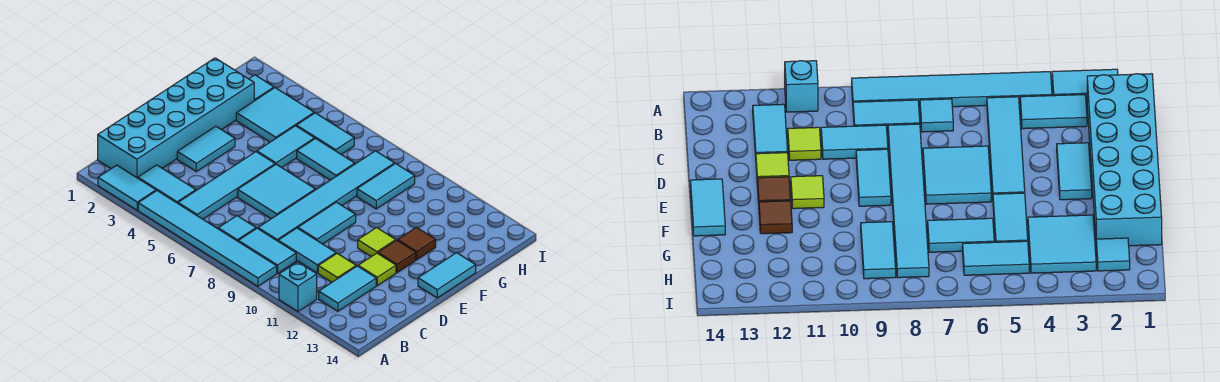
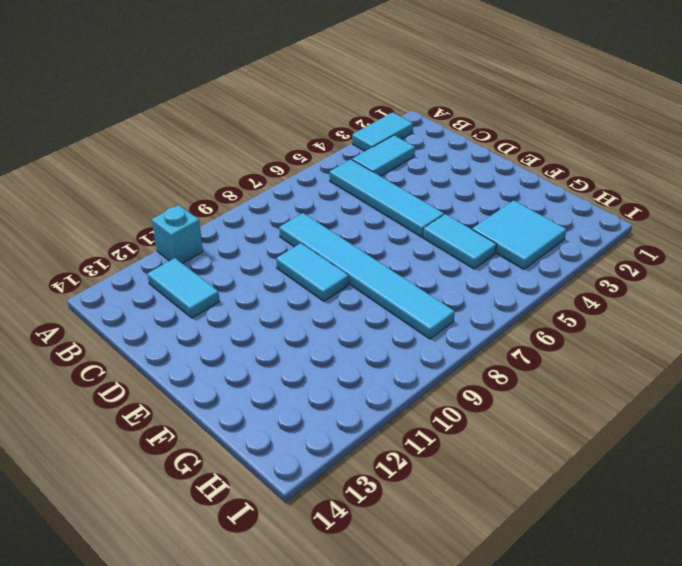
none -> cyan tile A4:A9 level 1
none -> cyan brick B1:G2 level 1
none -> cyan tile B7 level 1

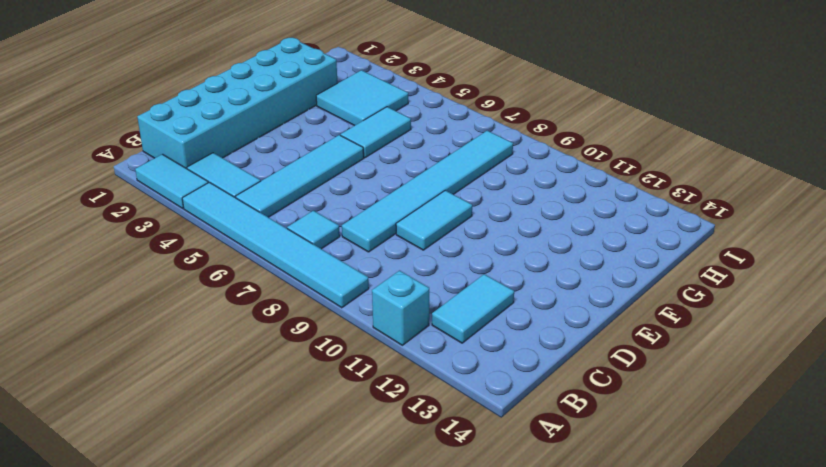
none -> cyan tile B8:B9 level 1
none -> cyan tile C9:C10 level 1
none -> lime tile C11 level 1

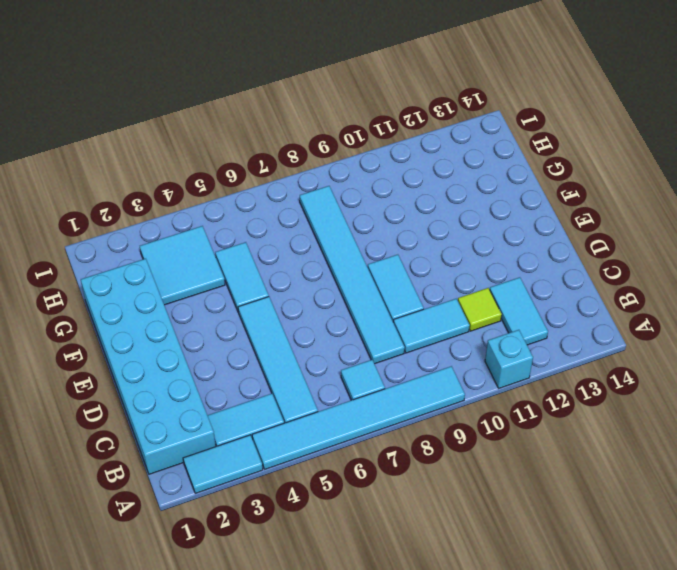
none -> cyan tile B8:B9 level 1
none -> cyan tile D3:E3 level 1
none -> cyan tile D6:E7 level 1

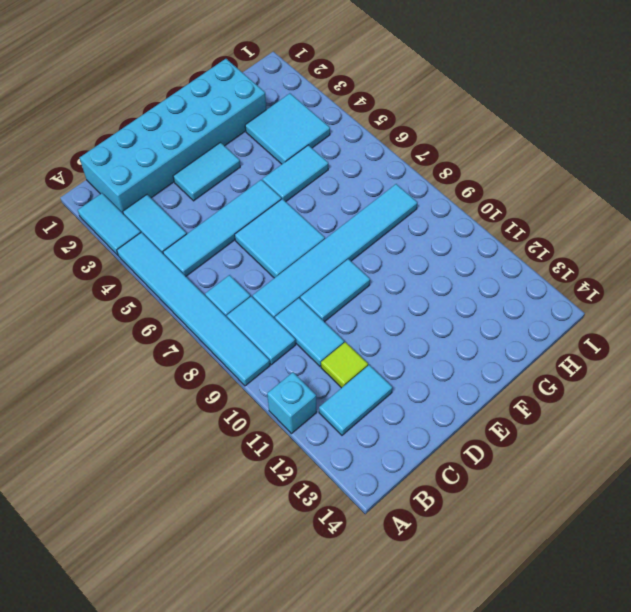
none -> lime tile D12 level 1
none -> lime tile E11 level 1
none -> brown tile E12 level 1

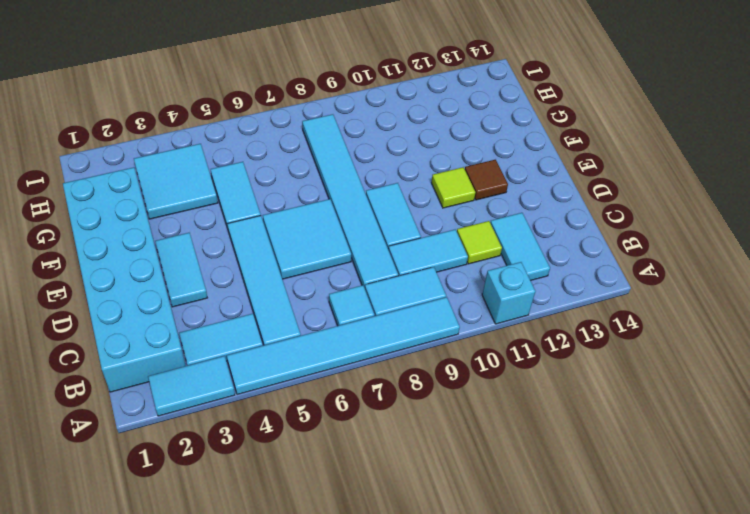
none -> lime tile D12 level 1
none -> cyan tile E14:F14 level 1
none -> brown tile F12 level 1

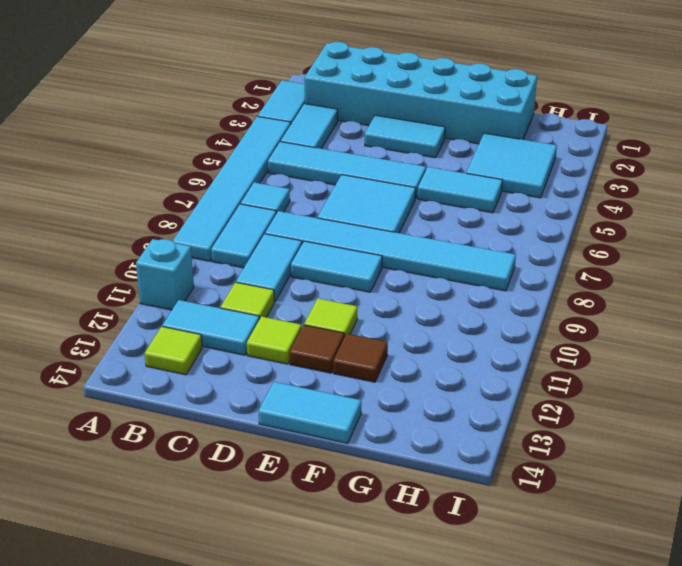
lime tile B13 level 1 -> none
none -> cyan tile G6:G7 level 1
none -> cyan tile G9:H9 level 1
none -> cyan tile H2 level 1

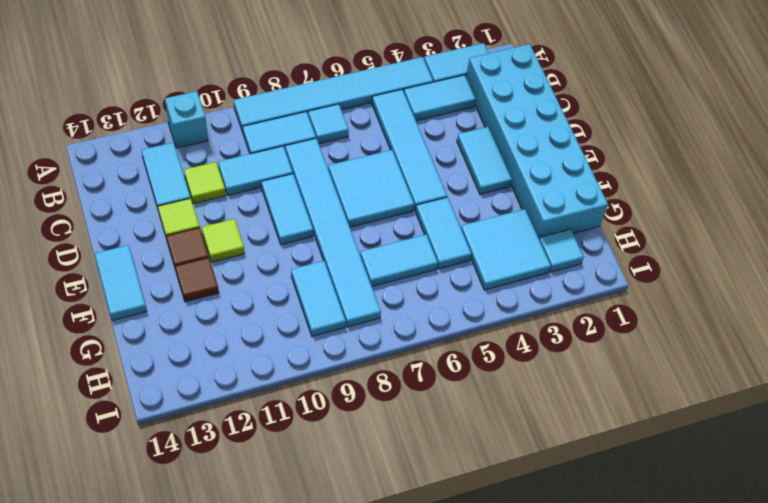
none -> cyan tile H5:H6 level 1

